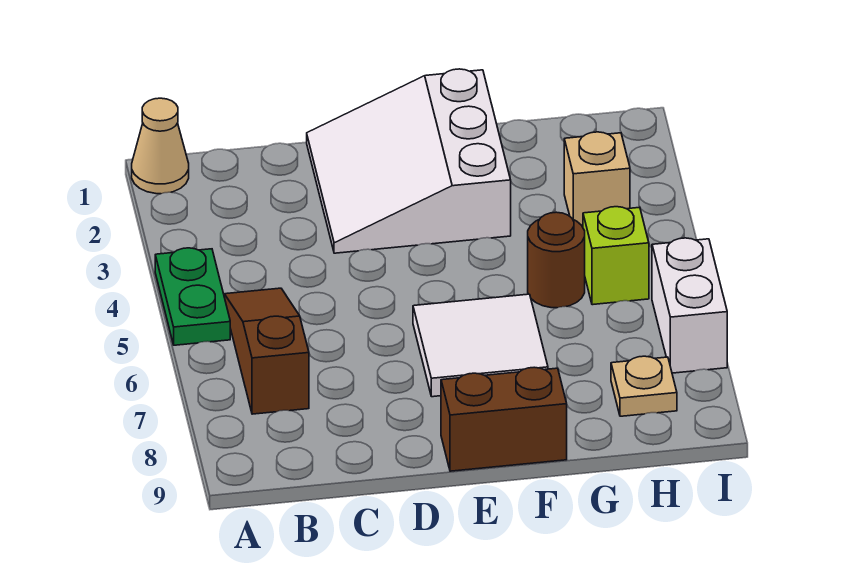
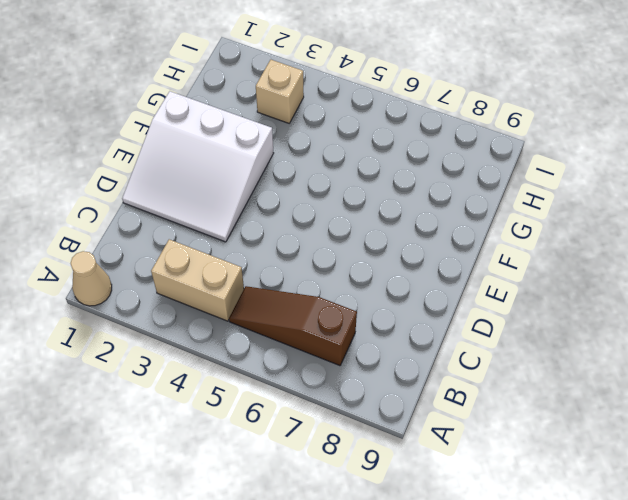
tan brick B3:B4 level 1 -> none
none -> green plate A4:A5 level 1
none -> white tile E6:F7 level 1

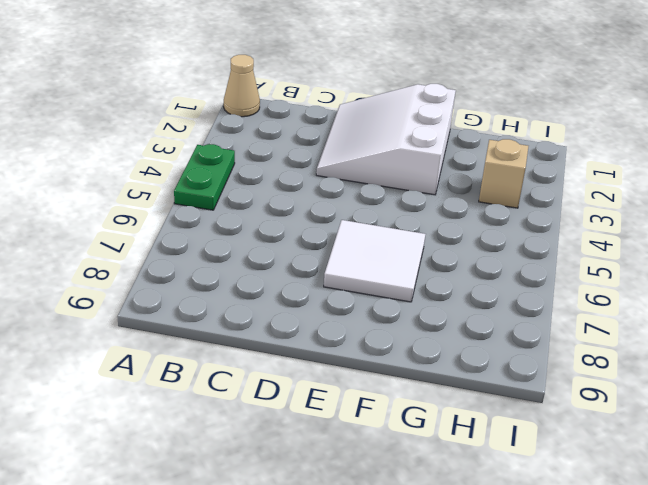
none -> brown slope B5:B7 level 1 top 7
none -> brown brick E9:F9 level 1

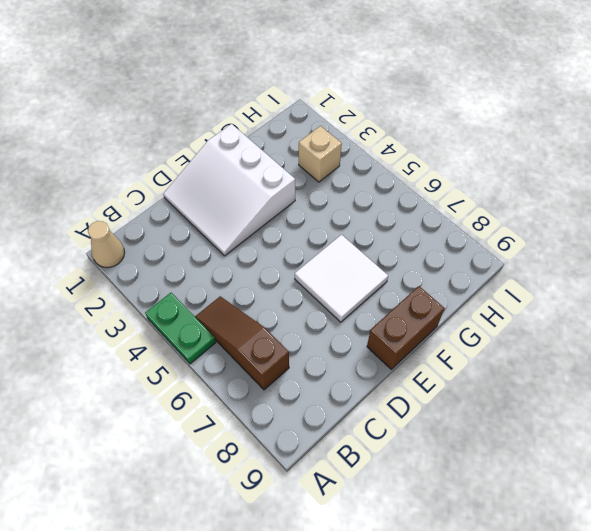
none -> brown round brick G5 level 1
none -> lime brick H5 level 1

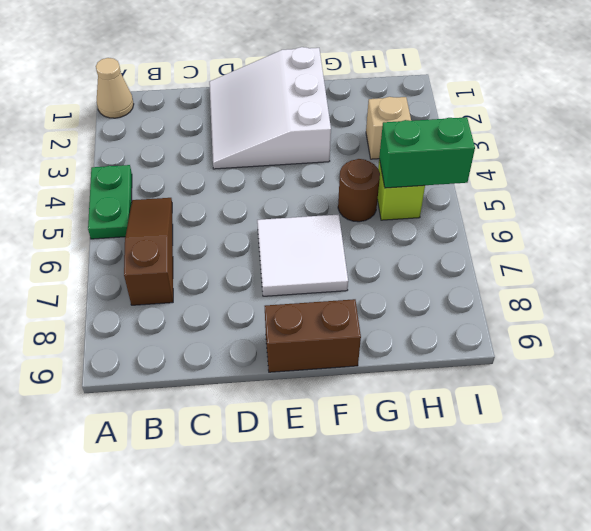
green brick H5:I5 level 2 -> none
none -> tan plate H8 level 1
none -> white brick I6:I7 level 1

